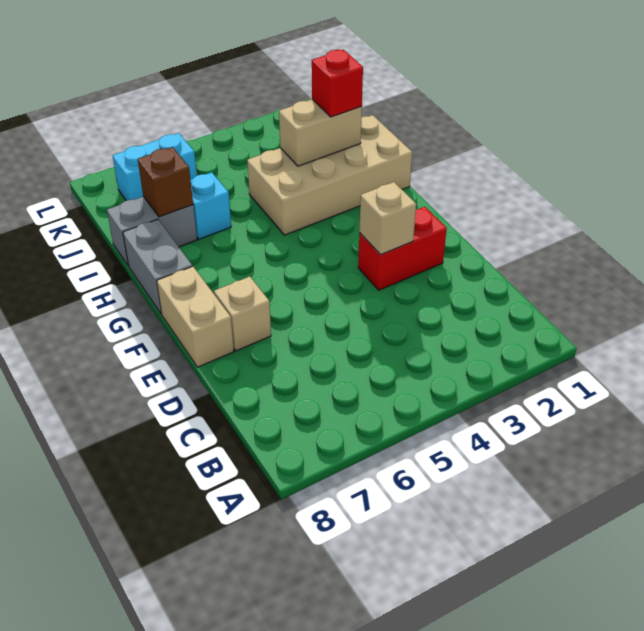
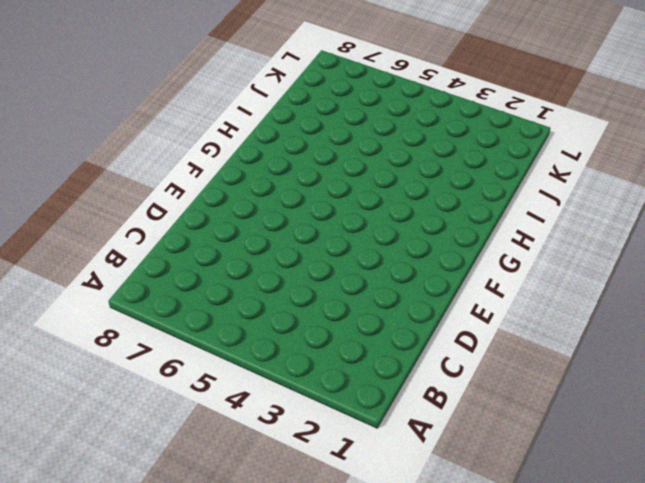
none -> red brick E2:E3 level 1
none -> tan brick E7 level 1
none -> tan brick E8:F8 level 1

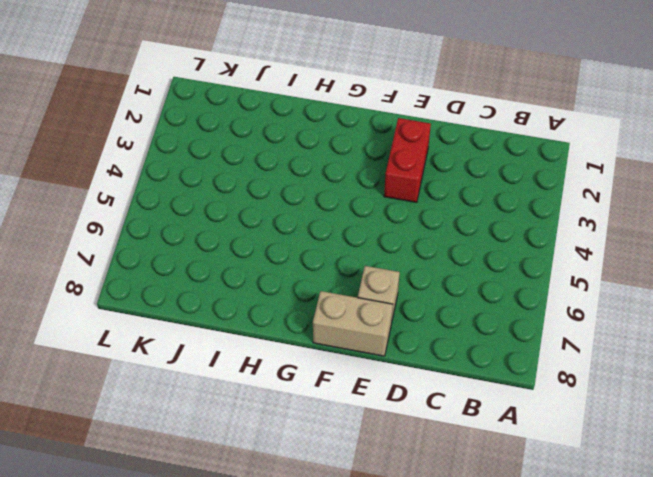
none -> grey brick G8:H8 level 1
none -> tan brick H1:I4 level 1
none -> cyan brick I6 level 1

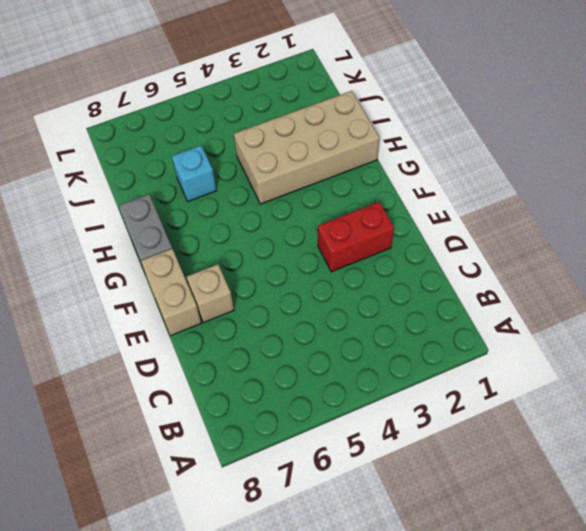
none -> grey brick I7:I8 level 1
none -> cyan brick K6:K7 level 1
none -> tan brick E3 level 2

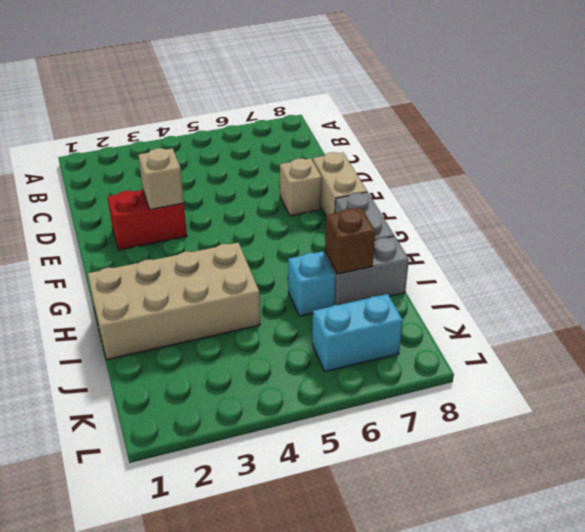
none -> tan brick I2:I3 level 2
none -> red brick I2 level 3

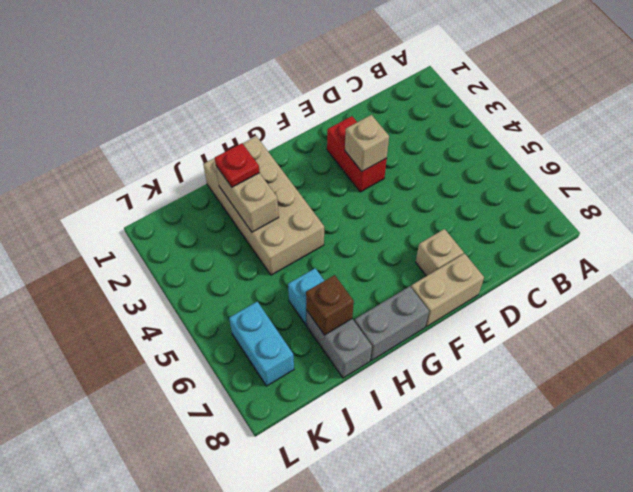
red plate I2 level 3 -> red brick I2 level 3

